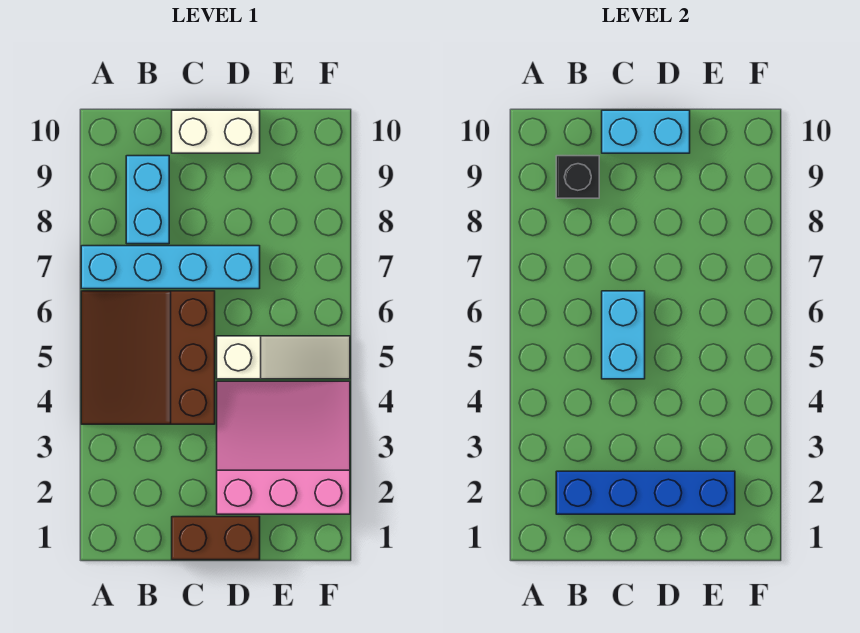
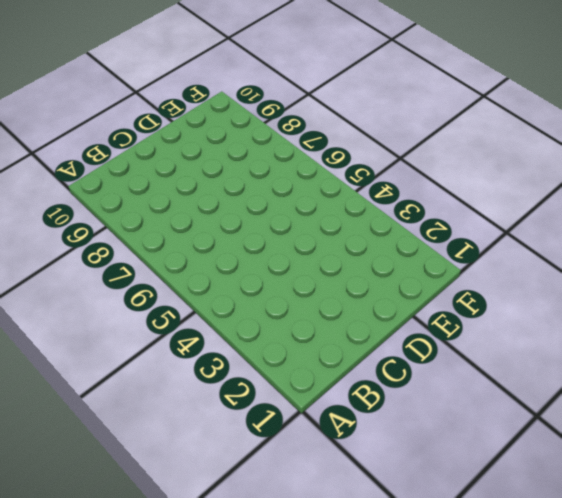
none -> brown slope A4:C6 level 1 top C
none -> cyan brick A7:D7 level 1

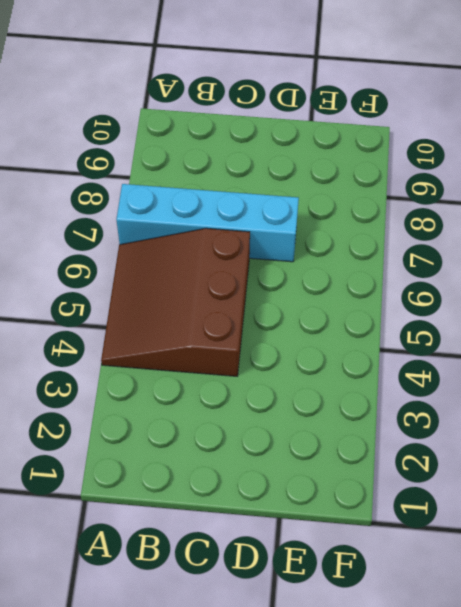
none -> cyan brick B8:B9 level 1
none -> brown brick C1:D1 level 1

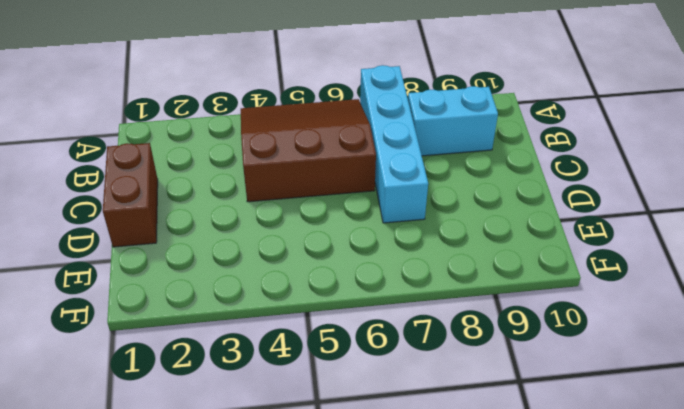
none -> white brick C10:D10 level 1
none -> pink slope D2:F4 level 1 top 2

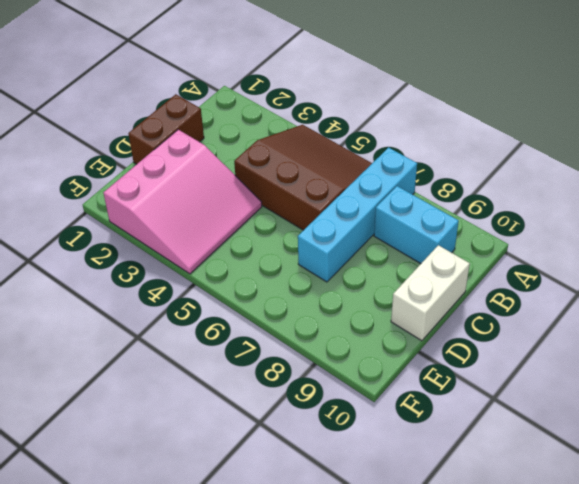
none -> white slope D5:F5 level 1 top D
none -> blue brick B2:E2 level 2

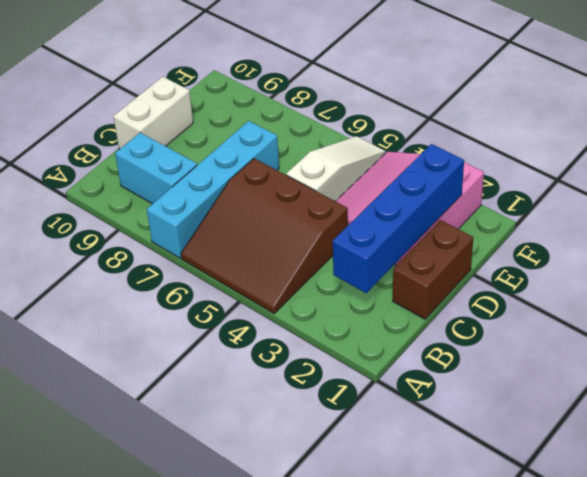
none -> black brick B9 level 2
none -> cyan brick C5:C6 level 2

